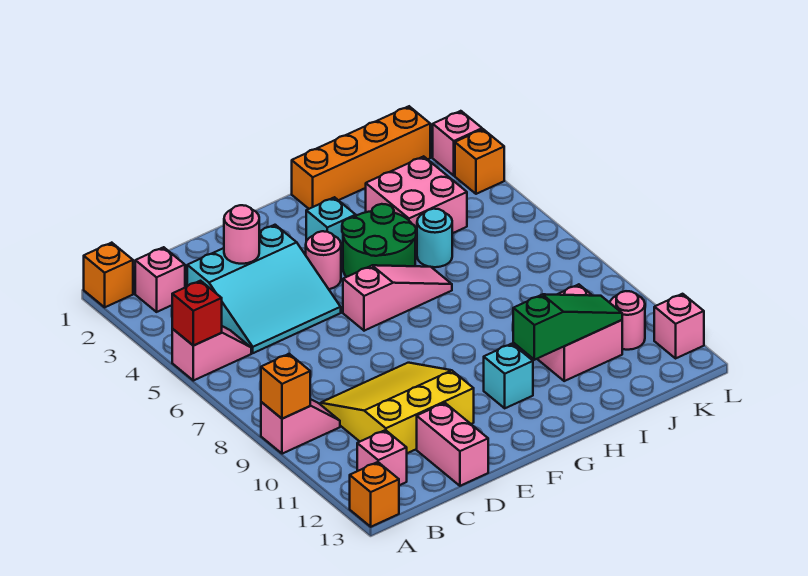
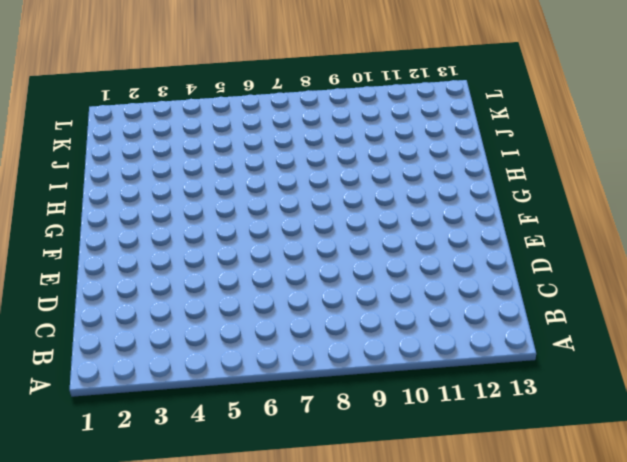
none -> orange brick A1 level 1
none -> pink slope A5:B5 level 1 top A
none -> pink slope A9:B9 level 1 top A

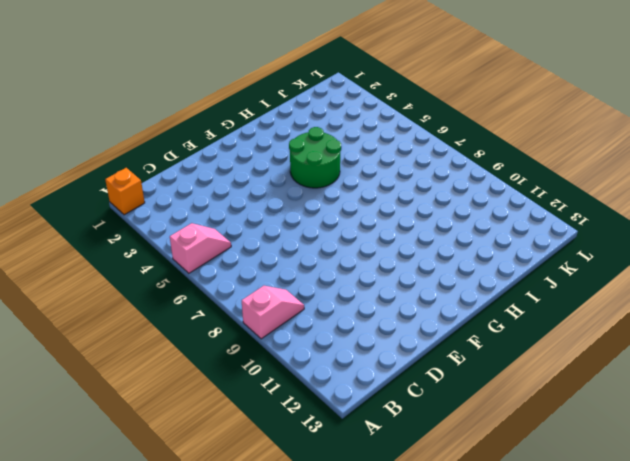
none -> orange brick A13 level 1
none -> pink brick B2 level 1
none -> pink brick B12 level 1

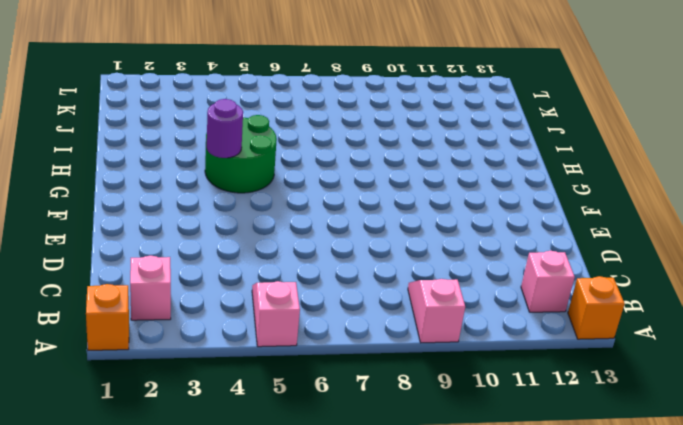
purple round brick G4 level 2 -> none
none -> cyan slope C3:E5 level 1 top 3
none -> yellow slope C9:E11 level 1 top 11
none -> pink brick D12:D13 level 1

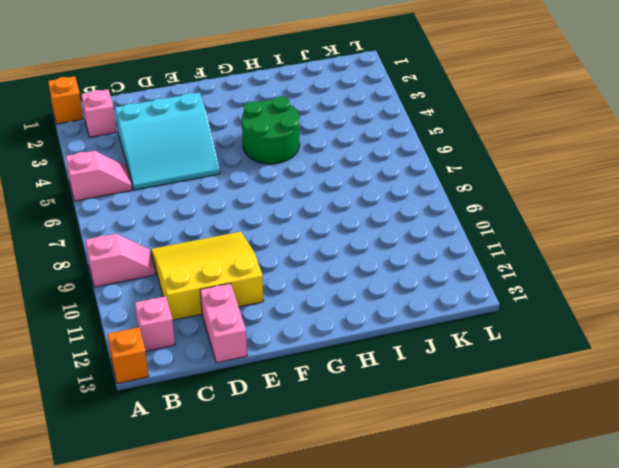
none -> pink round brick F4 level 1
none -> pink slope F6:H6 level 1 top F
none -> cyan brick G3 level 1

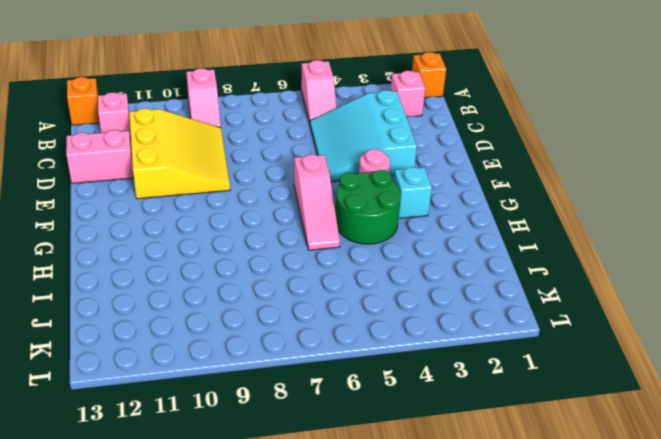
none -> cyan brick G11 level 1
none -> orange brick H1:K1 level 1
none -> pink brick I3:J4 level 1

